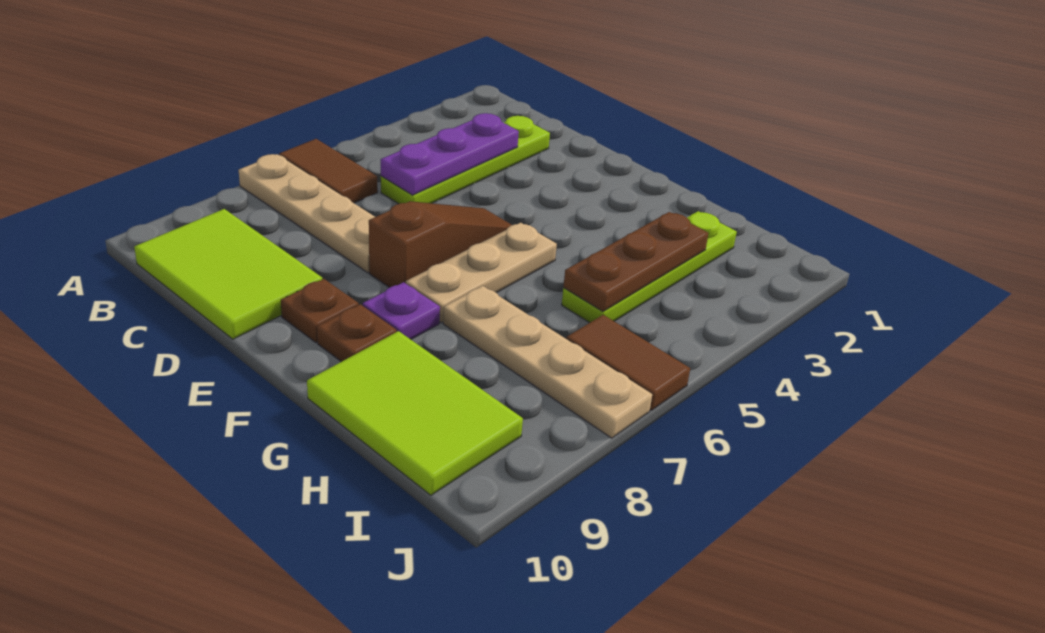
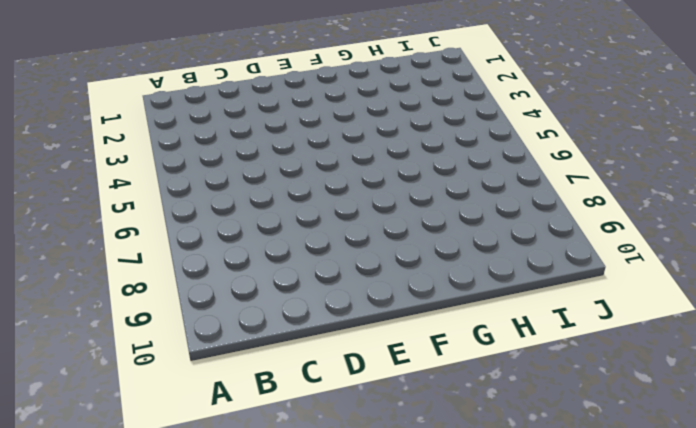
none -> brown tile A6:B6 level 1
none -> tan plate A7:D7 level 1
none -> lime tile B9:D10 level 1

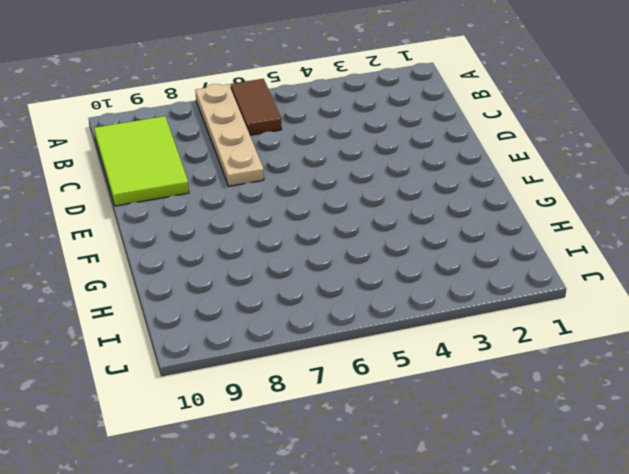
none -> lime plate C2:C5 level 1
none -> brown slope E5:E7 level 1 top 7
none -> brown plate E9 level 1

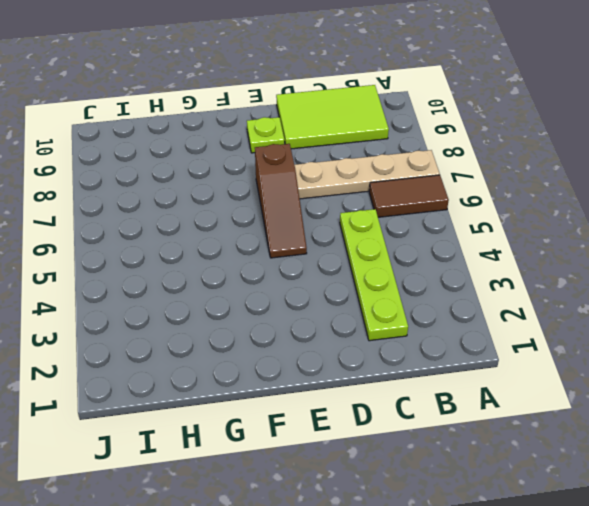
lime plate E9 level 1 -> brown plate E9 level 1
none -> tan plate F5:F7 level 1
none -> purple plate F8 level 1
none -> brown plate F9 level 1

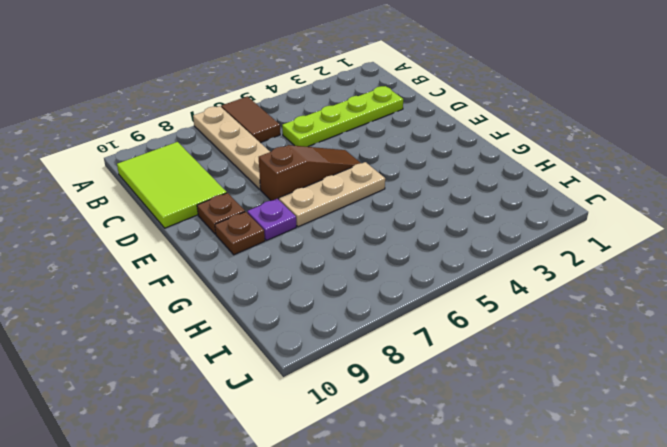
none -> tan plate G7:J7 level 1
none -> lime tile G9:I10 level 1
none -> lime plate H2:H5 level 1

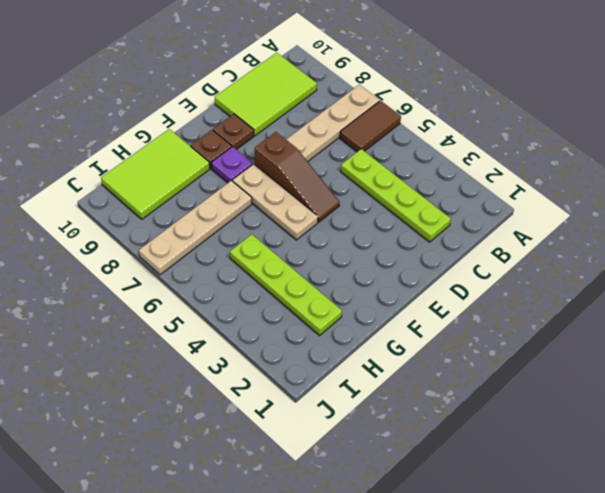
none -> brown tile I6:J6 level 1
none -> purple plate C3:C5 level 2
none -> brown plate H3:H5 level 2

